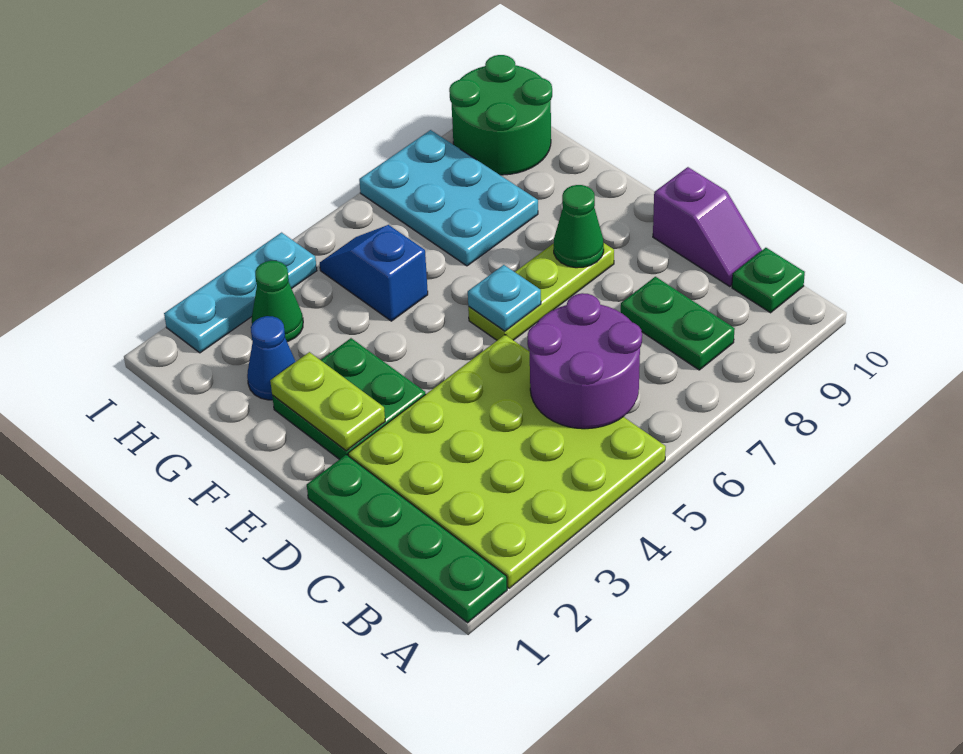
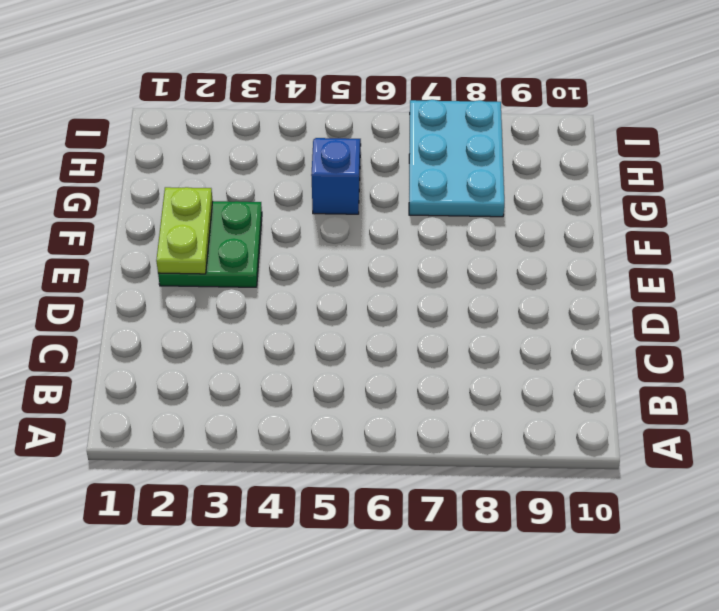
none -> green plate A1:D1 level 1
none -> lime plate A2:D5 level 1
none -> green plate B8:C8 level 1

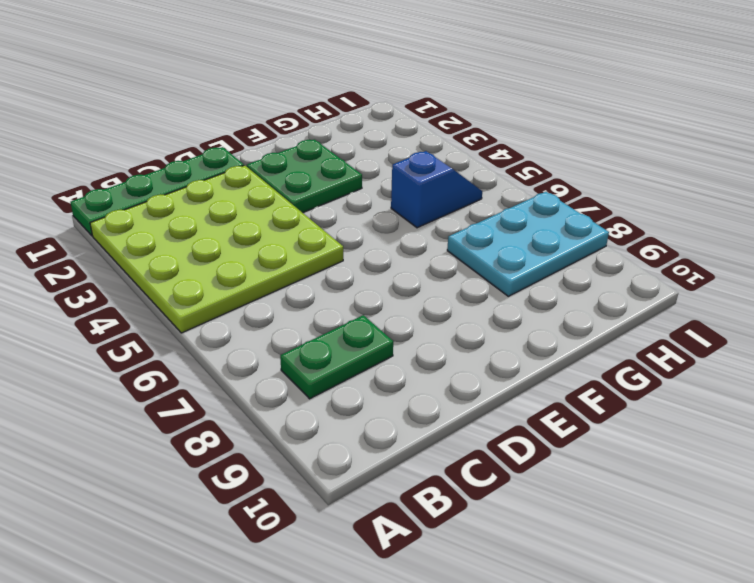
none -> green plate B10 level 1
none -> purple slope C10:D10 level 1 top D
none -> lime plate E6:E8 level 1

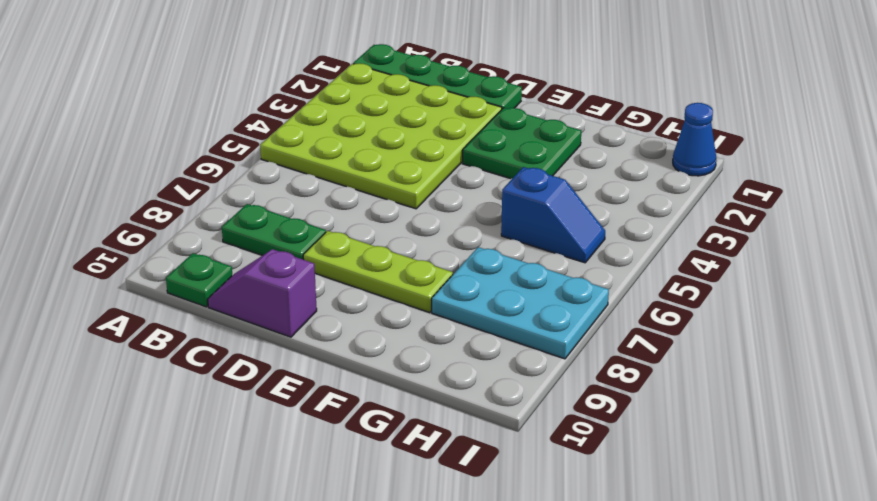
lime plate D8:F8 level 1 -> lime plate E6:E8 level 1
blue cone I1 level 1 -> blue cone G2 level 1
none -> green cone H3 level 1
none -> green round brick H9:I10 level 1
none -> cyan plate I2:I4 level 1

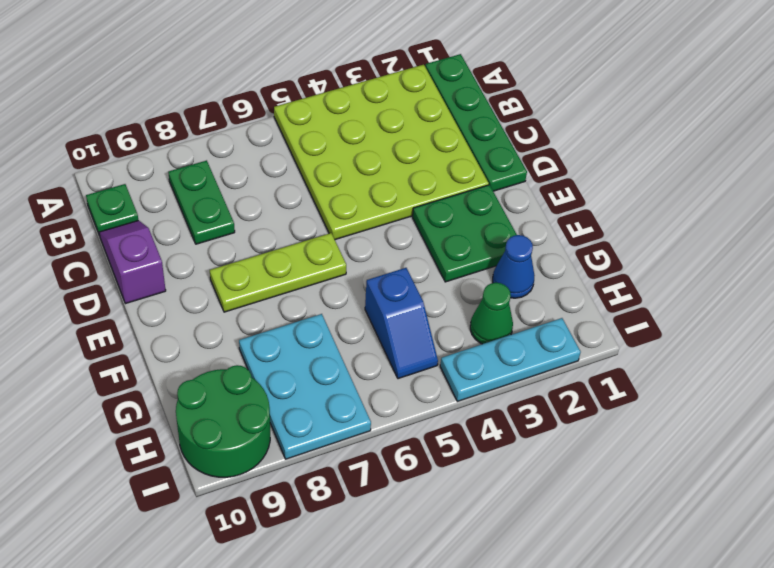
none -> purple round brick B5:C6 level 2
none -> lime plate E2:F2 level 2
none -> cyan plate E6 level 2

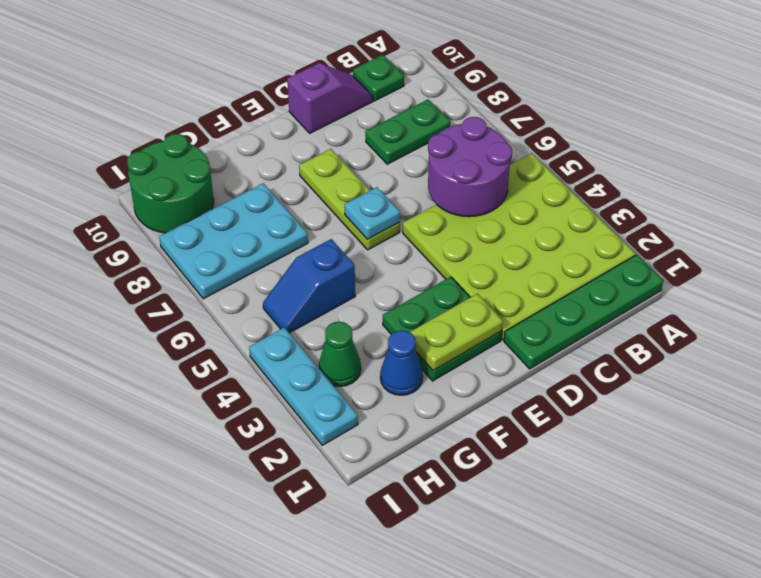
none -> green cone E8 level 2

